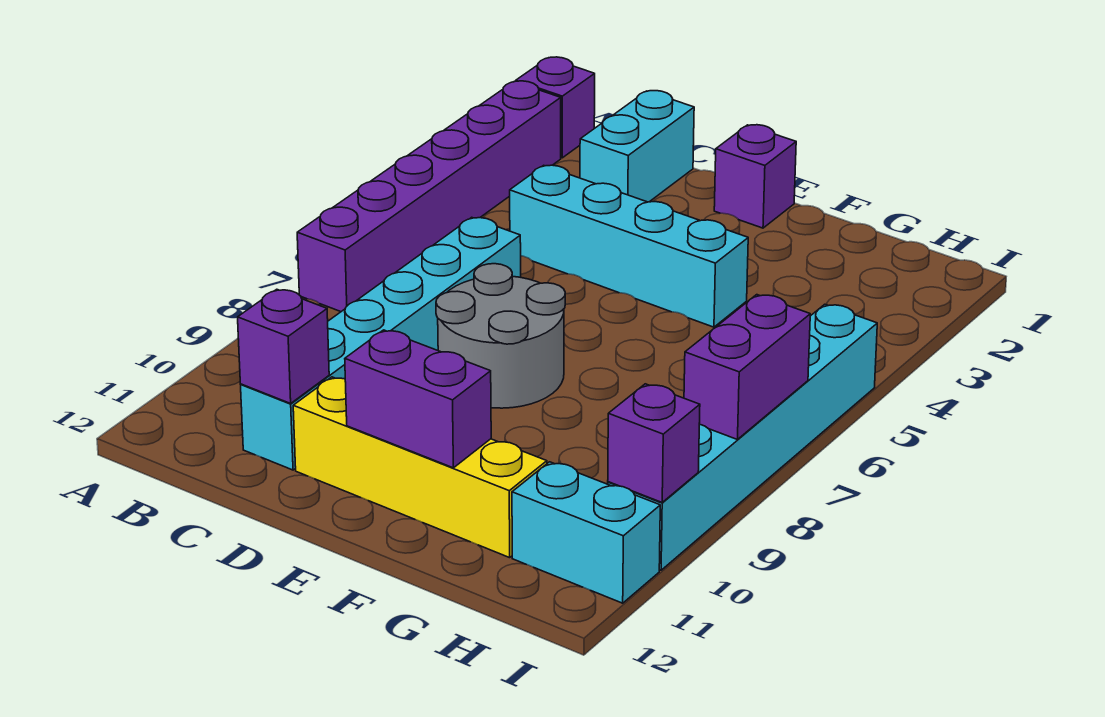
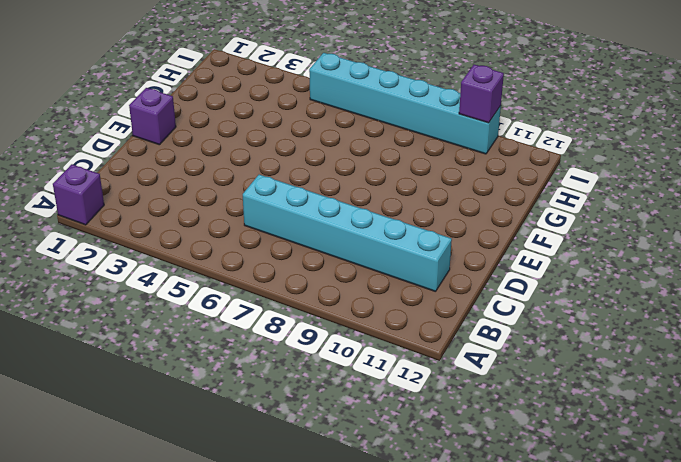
none -> purple brick A2:A7 level 1
none -> cyan brick C1:C2 level 1
none -> cyan brick C4:F4 level 1

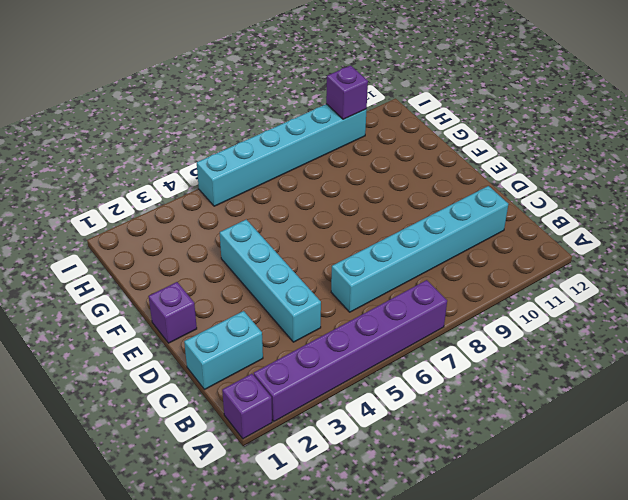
none -> grey round brick D7:E8 level 1
none -> yellow brick D11:G11 level 1
none -> cyan brick H11:I11 level 1

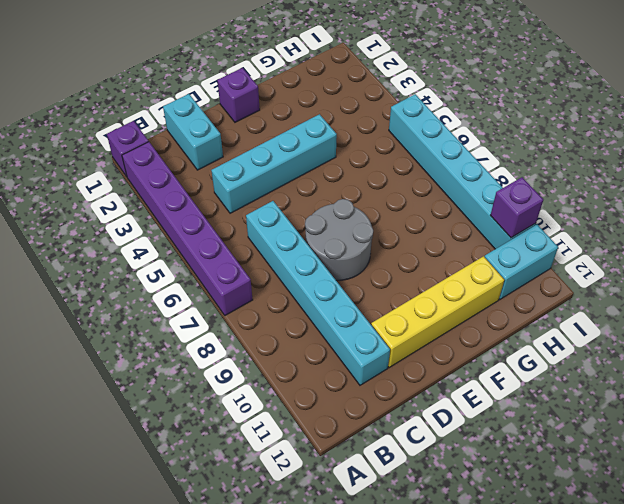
none -> purple brick C11 level 2
none -> purple brick E11:F11 level 2
none -> purple brick I7:I8 level 2

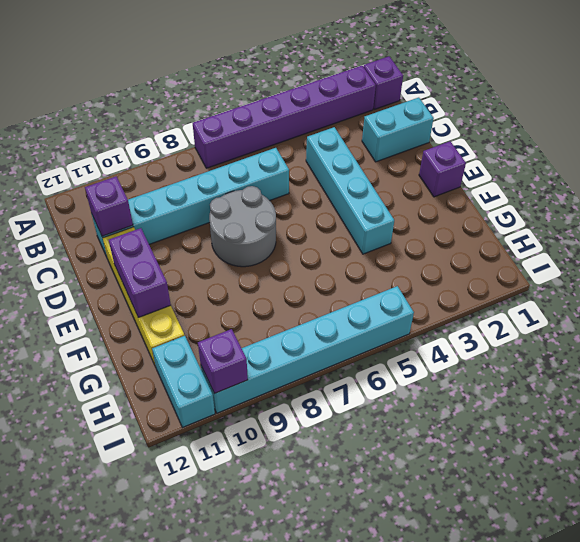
none -> purple brick I7:I8 level 2

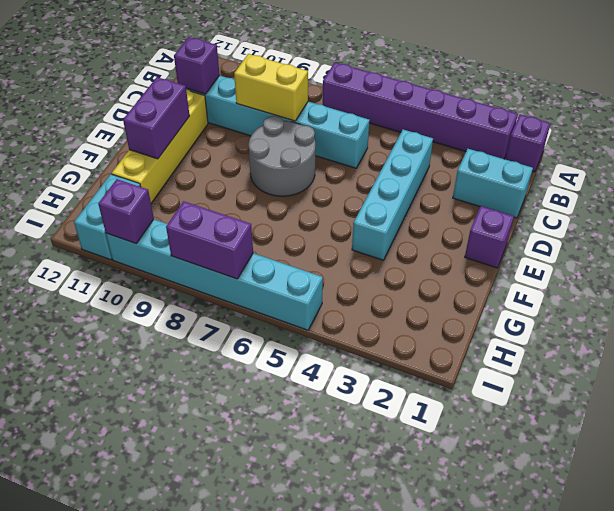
yellow brick C8:C9 level 2 -> none

